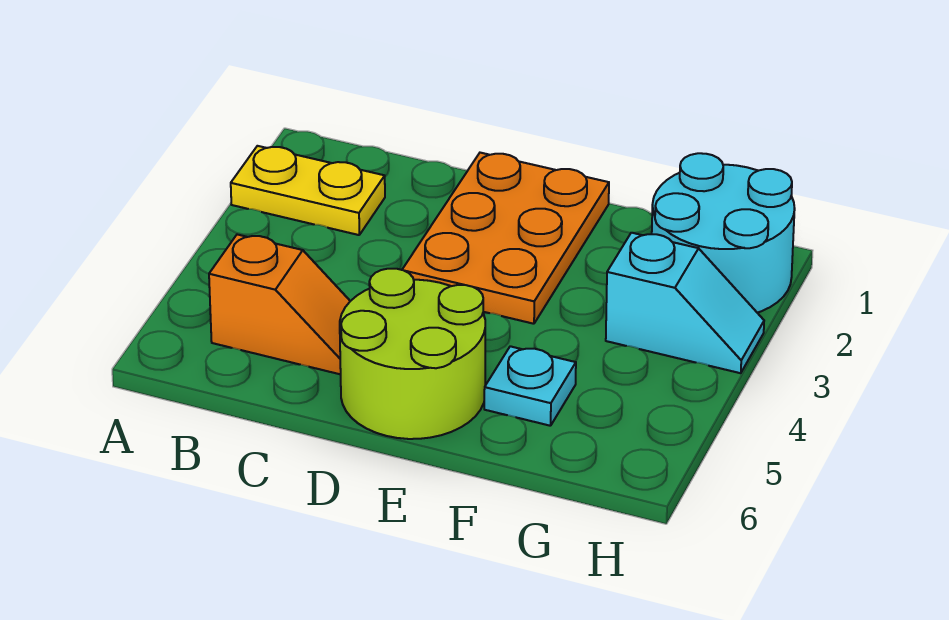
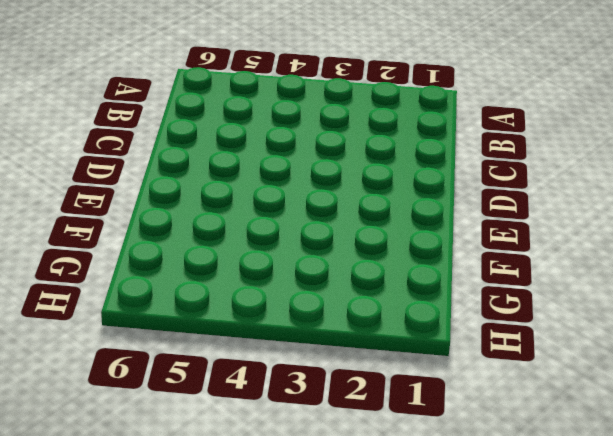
none -> yellow plate A2:B2 level 1
none -> orange slope B5:C5 level 1 top B

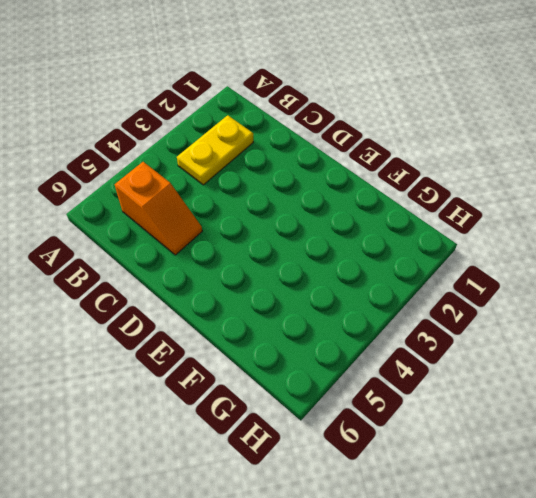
yellow plate B2:B3 level 1 -> yellow plate A2:B2 level 1
none -> orange plate D1:E3 level 1
none -> lime round brick D5:E6 level 1

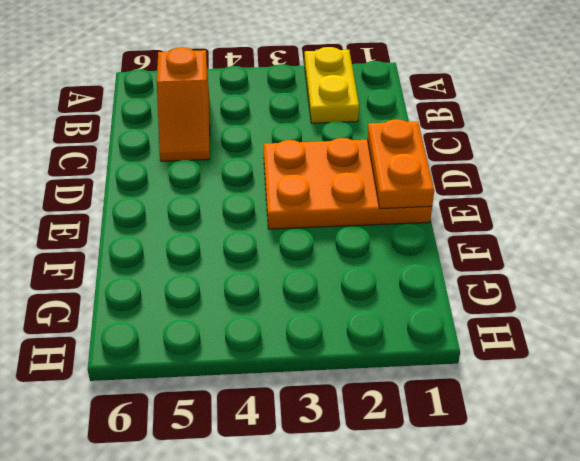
orange plate D1:E1 level 2 -> none
none -> lime round brick D5:E6 level 1
none -> cyan plate F5 level 1

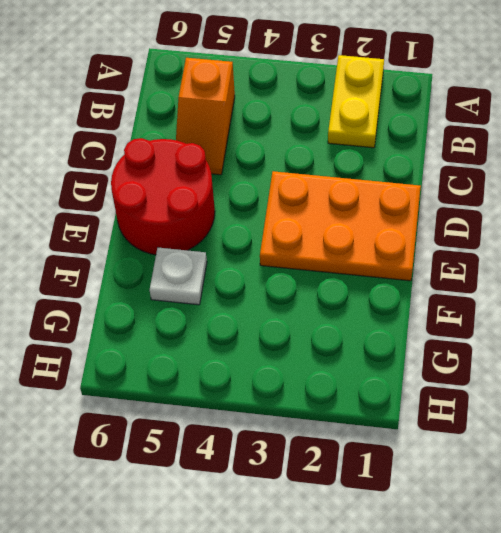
red round brick D5:E6 level 1 -> lime round brick D5:E6 level 1
white plate F5 level 1 -> cyan plate F5 level 1
none -> cyan round brick G1:H2 level 1
none -> cyan slope G3:H3 level 1 top G

